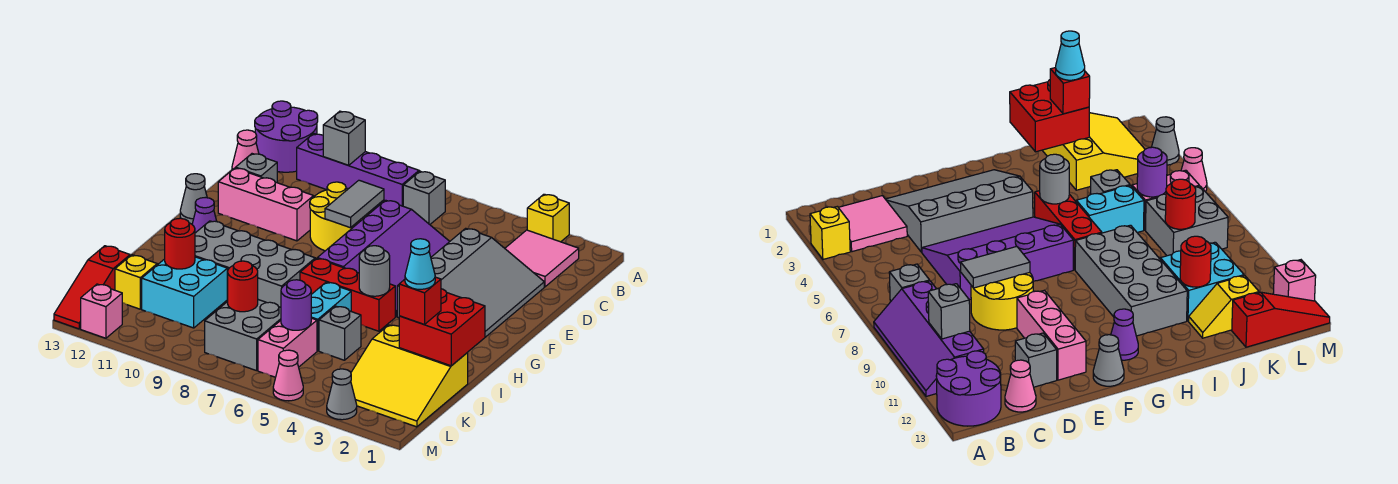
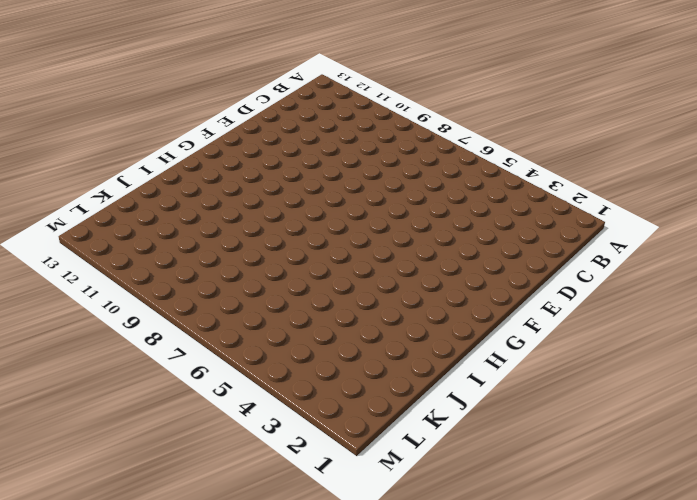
none -> yellow brick A3 level 1
none -> purple slope A8:B11 level 1 top B
none -> purple round brick A12:B13 level 1
none -> pink tile B2:C3 level 1

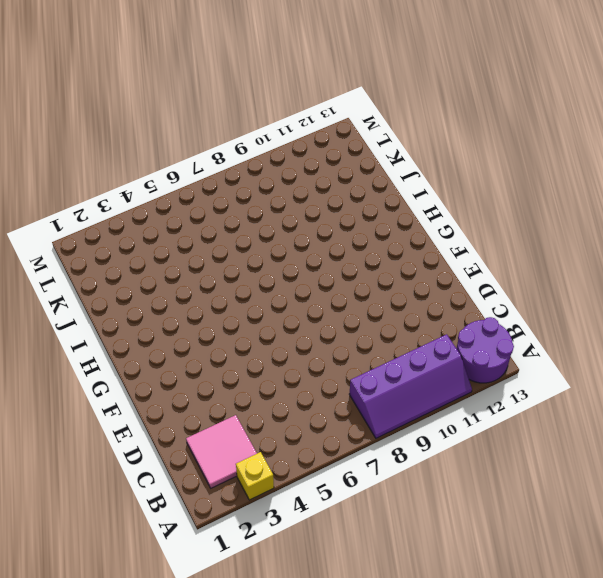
none -> grey brick B7 level 1
none -> pink cone C13 level 1
none -> grey slope D2:G4 level 1 top 4
none -> purple slope D5:G7 level 1 top 7

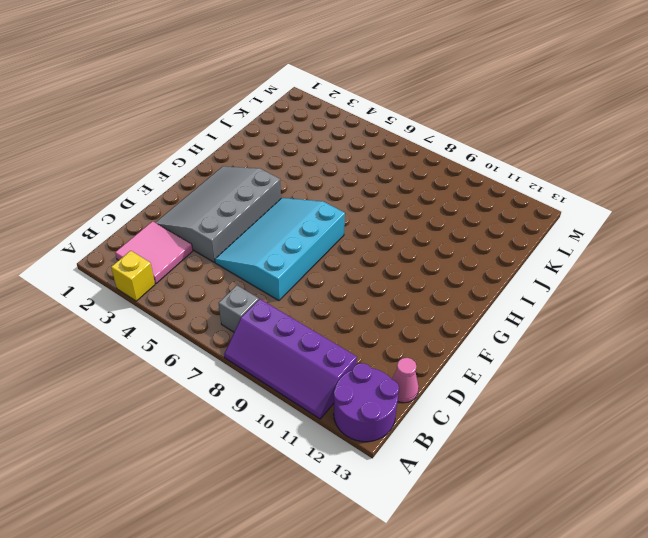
cyan slope D5:G7 level 1 top 7 -> purple slope D5:G7 level 1 top 7
none -> yellow round brick D8:E9 level 1
none -> grey brick D12 level 1
none -> pink brick E10:E12 level 1
none -> grey cone F13 level 1

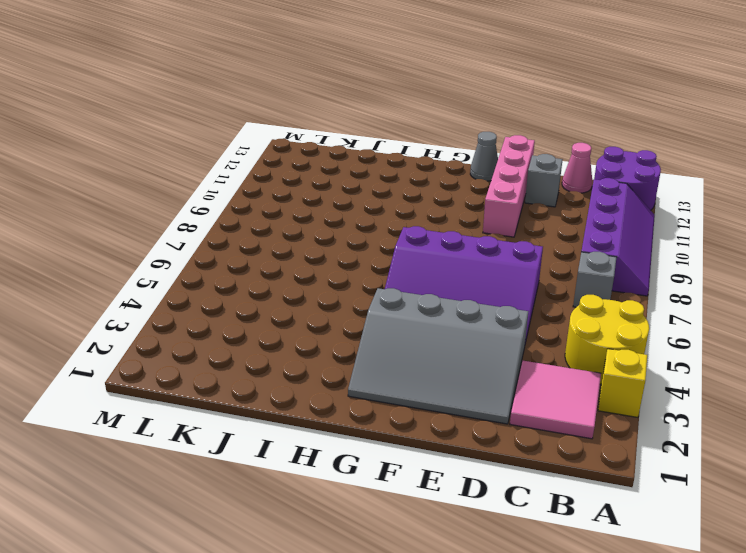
yellow round brick A4:B5 level 1 -> yellow round brick D8:E9 level 1
pink brick E10:E13 level 1 -> pink brick E10:E12 level 1
none -> purple cone G12 level 1
none -> red brick H5:H7 level 1
none -> grey brick H8:I11 level 1
none -> cyan brick I6:J6 level 1

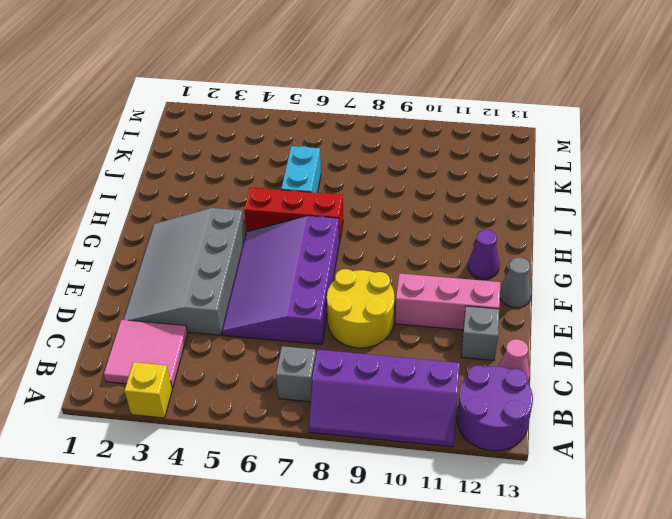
none -> grey brick H8:I11 level 1
none -> yellow slope J1:L3 level 1 top J
none -> grey brick J5 level 1
none -> cyan brick J10:K11 level 1

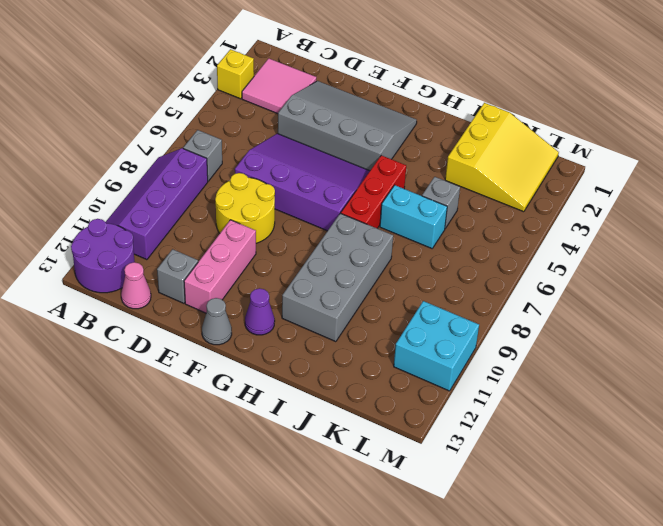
cyan brick L10:M11 level 1 -> cyan brick J10:K11 level 1
none -> yellow slope J12:K12 level 1 top K
none -> pink brick K6:L6 level 1
none -> grey brick K7:L8 level 1
none -> red slope K13:M13 level 1 top K

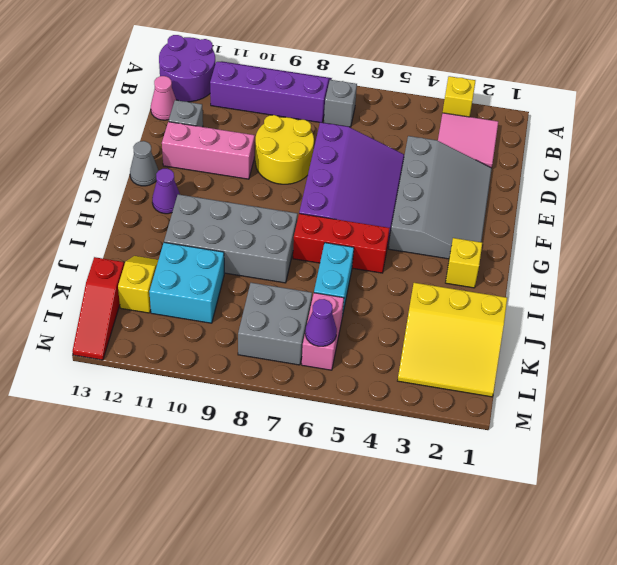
yellow brick H2 level 1 -> none
purple cone L6 level 2 -> none
none -> grey brick J5 level 1
none -> grey cone M3 level 1
none -> pink cone M5 level 1
none -> pink brick M12 level 1

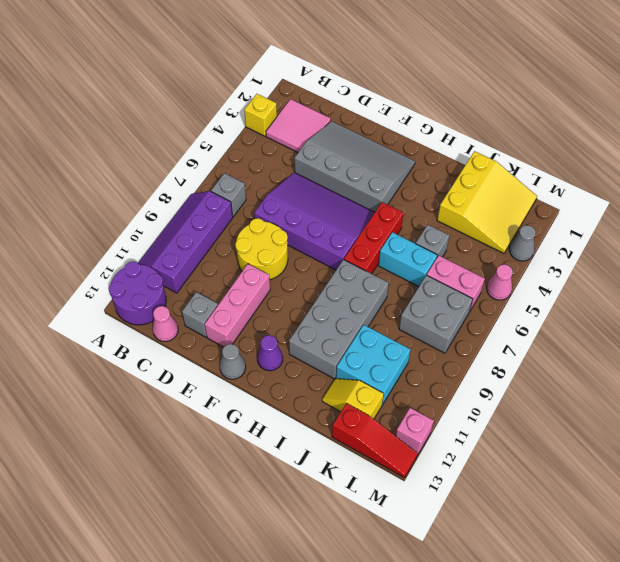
none -> grey brick B10 level 2
none -> grey tile D8:E8 level 2
none -> grey round brick H5 level 2
none -> red brick I1:J2 level 2

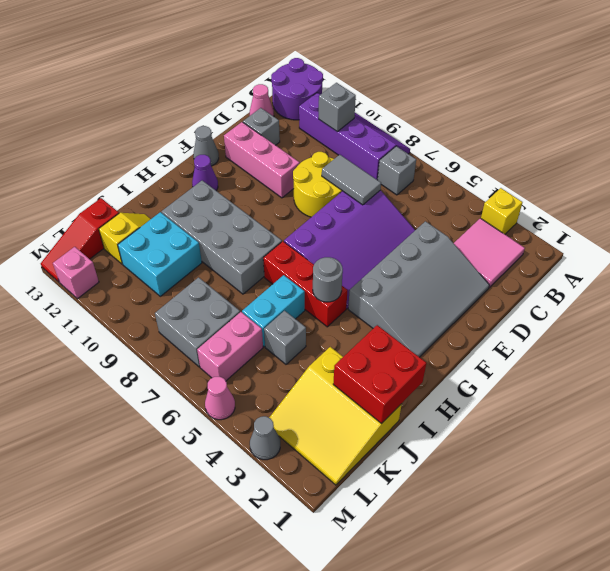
grey tile D7:D8 level 2 -> grey tile D8:E8 level 2
none -> red round brick J11 level 2
none -> purple round brick K6 level 2
none -> red round brick K8 level 2
none -> red brick J2 level 3

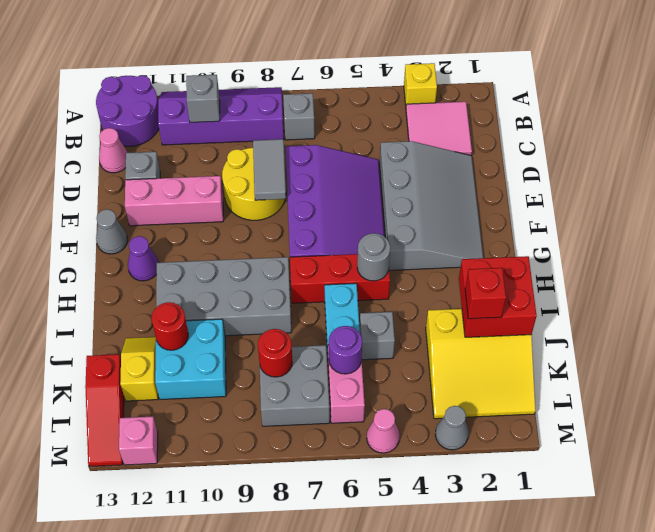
none -> cyan cone J2 level 4

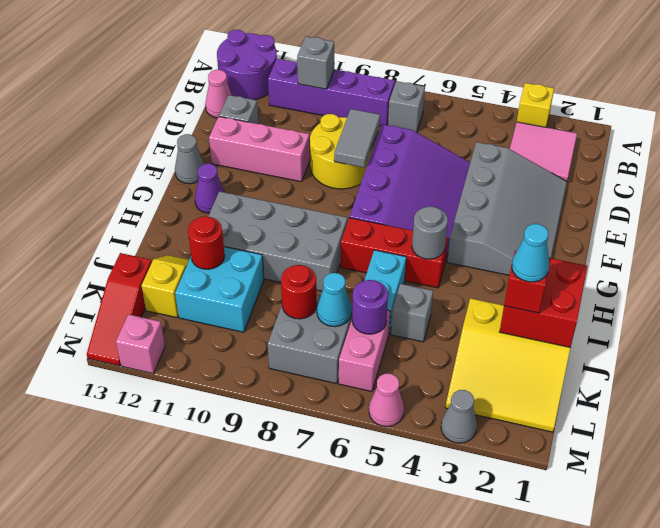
cyan cone K7 level 2 -> none

